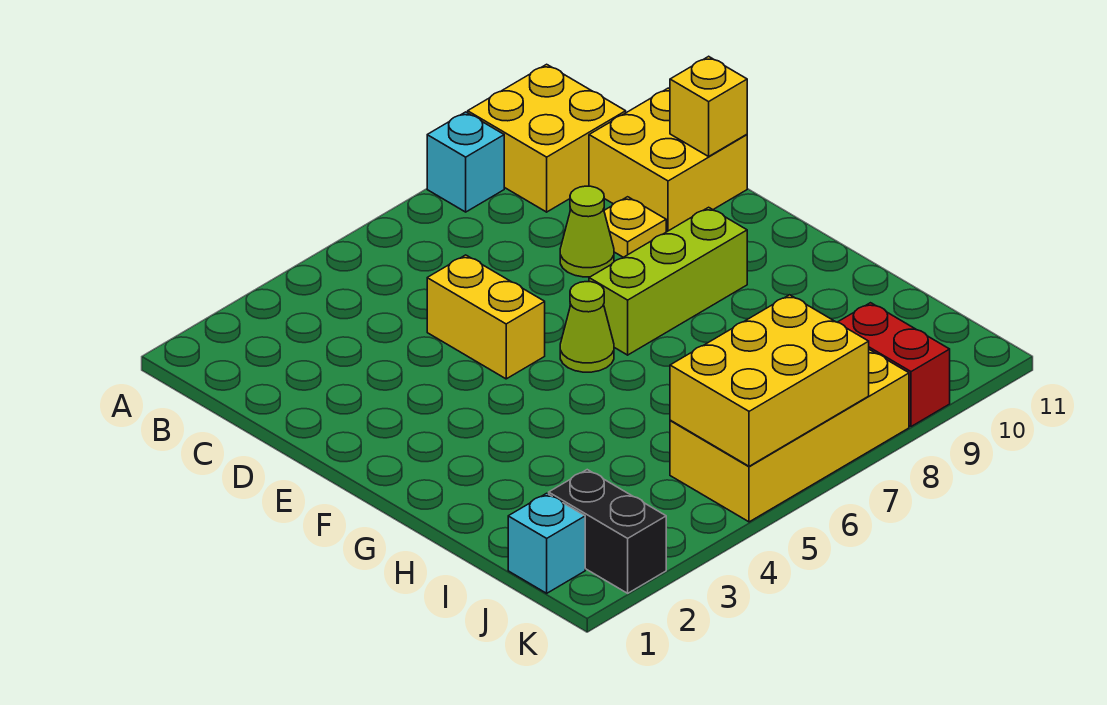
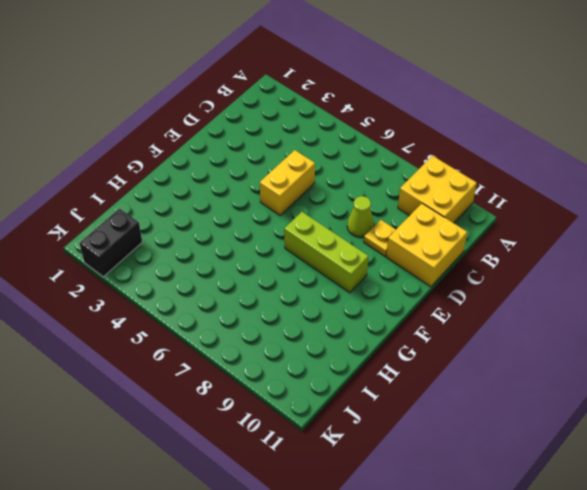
none -> cyan brick A8 level 1
none -> lime cone F6 level 1
none -> cyan brick J1 level 1

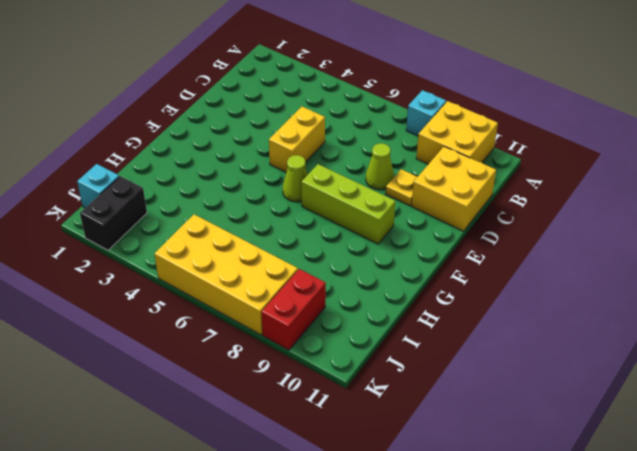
none -> yellow brick D11 level 2
none -> yellow brick J5:K7 level 2

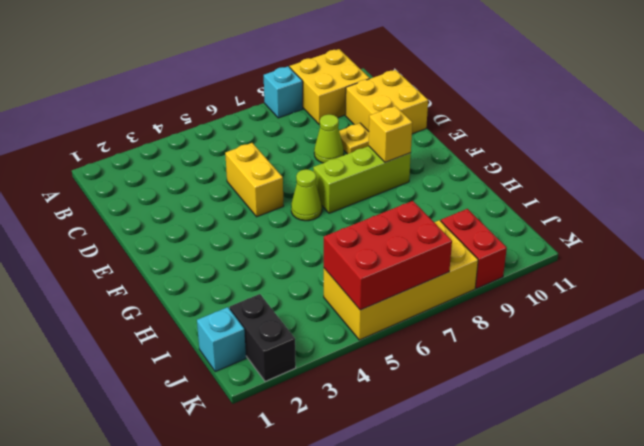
yellow brick F9 level 2 -> yellow brick D11 level 2
red brick J5:K7 level 2 -> yellow brick J5:K7 level 2

